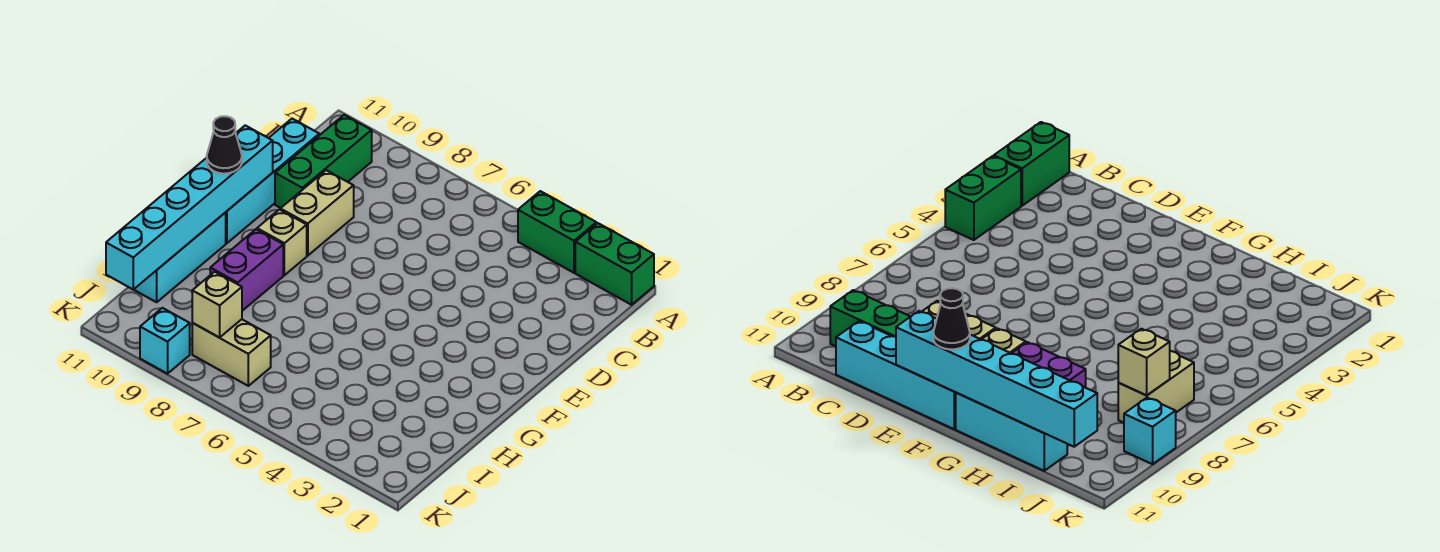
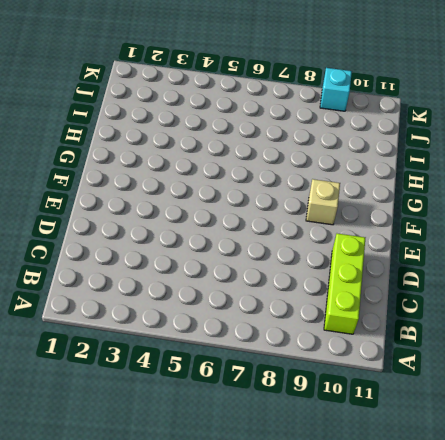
lime brick B10:D10 level 1 -> green brick B10:D10 level 1
none -> green brick A1:A2 level 1
none -> green brick A3:A4 level 1
none -> cyan brick C11:F11 level 1

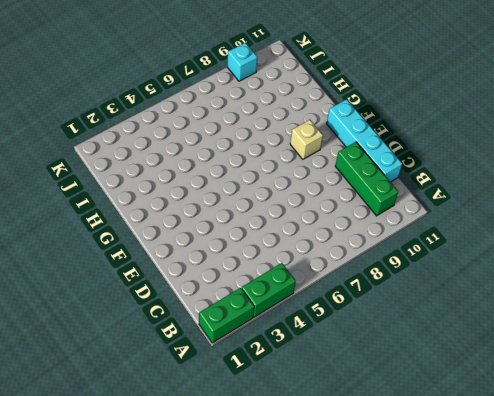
none -> tan brick D9:E9 level 1
none -> purple brick G9:H9 level 1
none -> cyan brick G11:I11 level 1

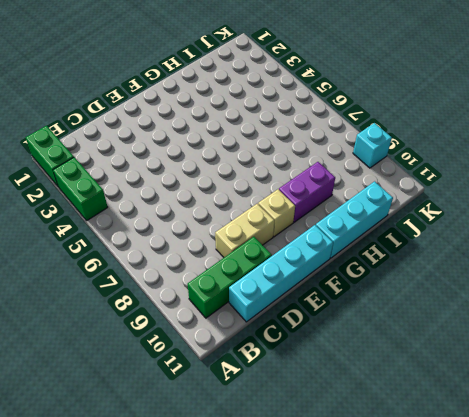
none -> tan brick J7:J8 level 1
none -> cyan brick E11:J11 level 2
none -> tan brick J8 level 2

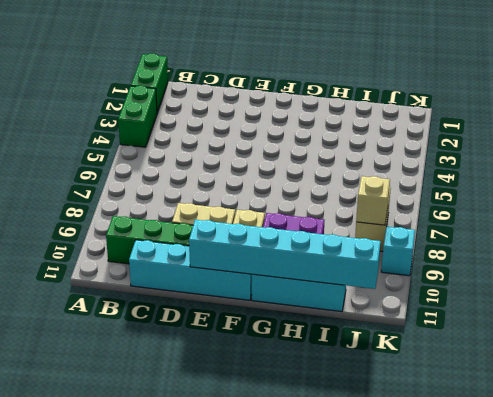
none -> black cone F11 level 3

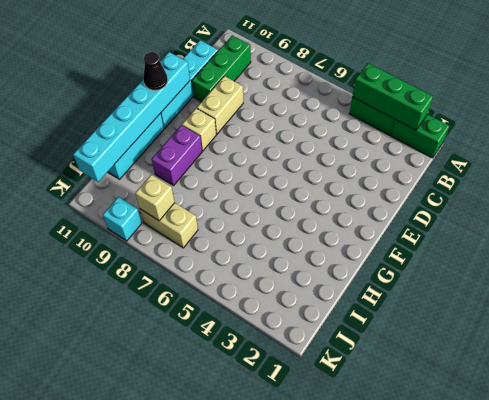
green brick A2:A4 level 2 -> none

